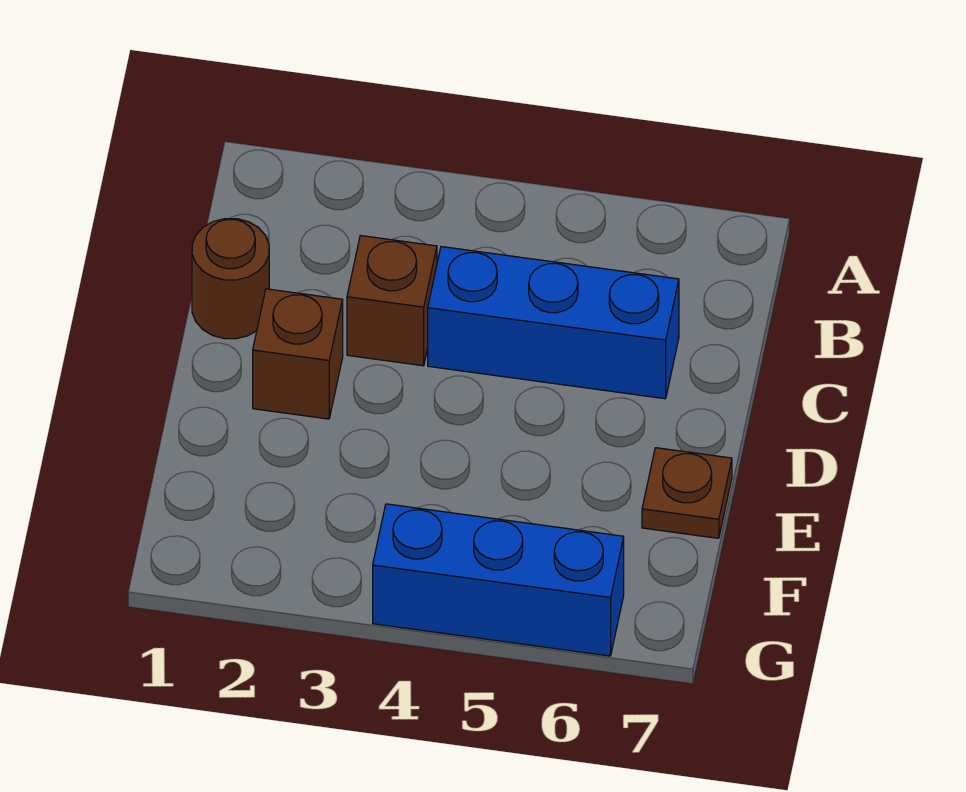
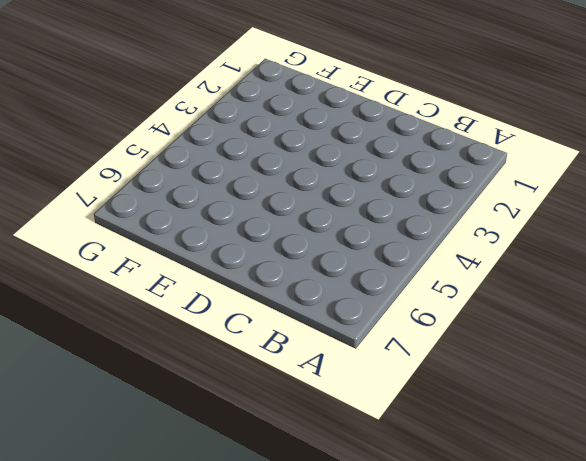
none -> brown round brick C1 level 1
none -> brown brick C3 level 1

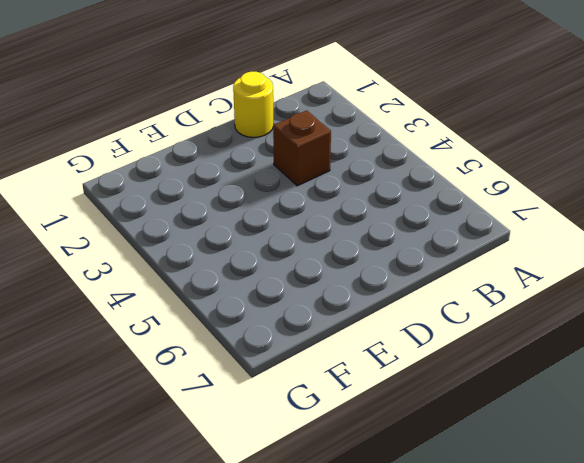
yellow round brick C1 level 1 -> brown round brick C1 level 1
none -> blue brick C4:C6 level 1
none -> brown brick D2 level 1

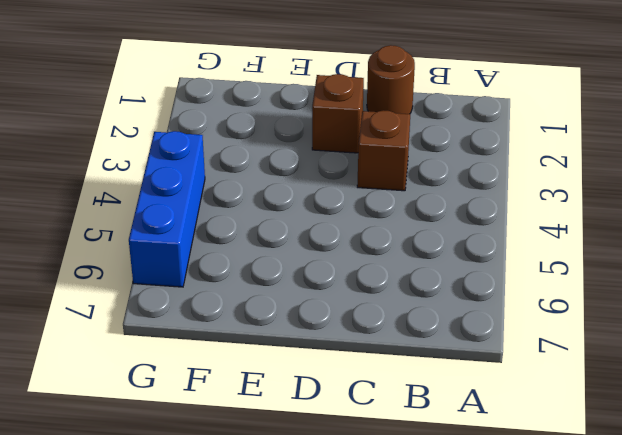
none -> blue brick C4:C6 level 1
none -> brown plate E7 level 1

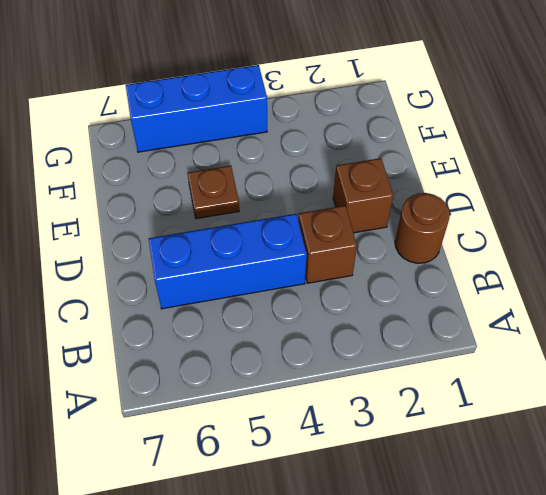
brown plate E5 level 1 -> brown plate E7 level 1

